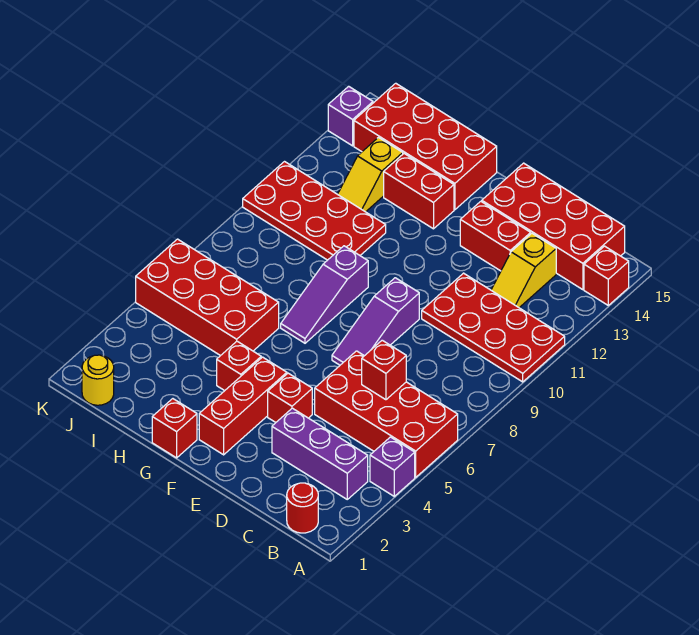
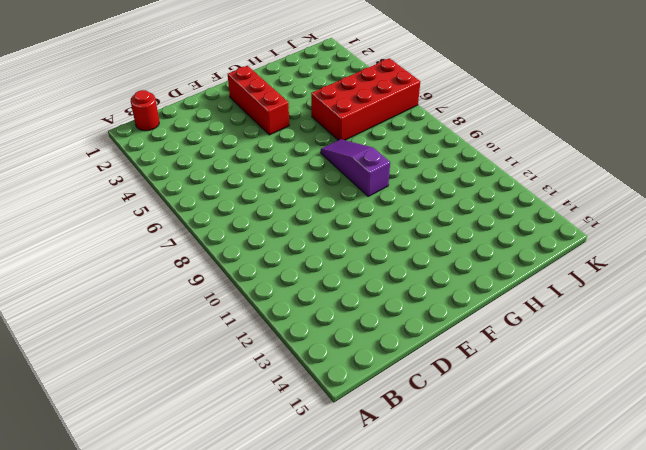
none -> purple brick A4 level 1
none -> red brick A5:D6 level 1
none -> red plate A10:D11 level 1

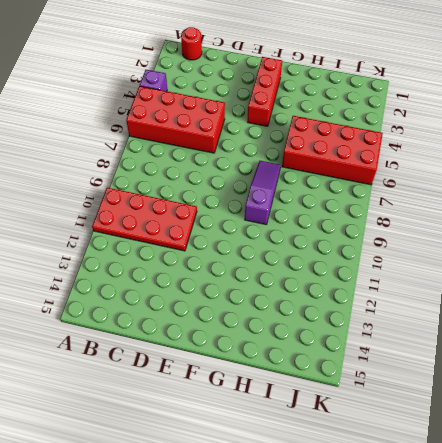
none -> red brick A14 level 1
none -> purple brick B3:D3 level 1
none -> red brick B14:E15 level 1

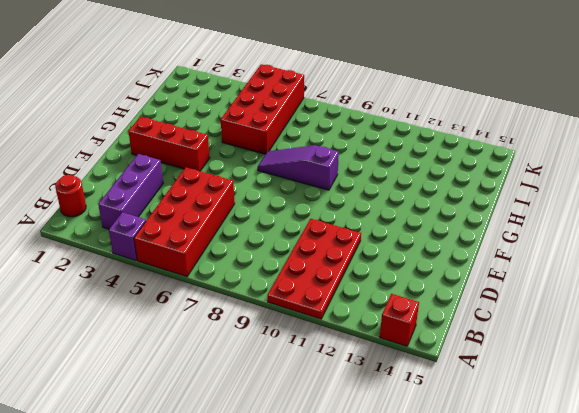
none -> red brick B14:E15 level 1
none -> yellow slope C12:C13 level 1 top 13
none -> red brick D13:E13 level 1

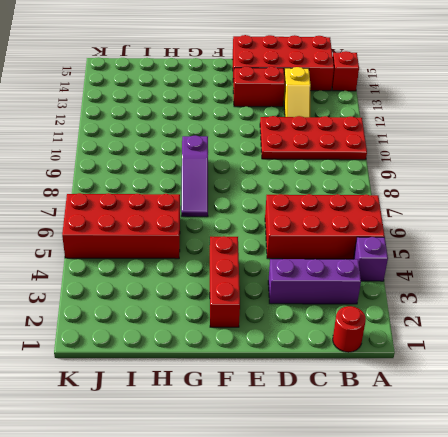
none -> red brick E4 level 1
none -> purple slope E7:E9 level 1 top 9
none -> red brick G1 level 1

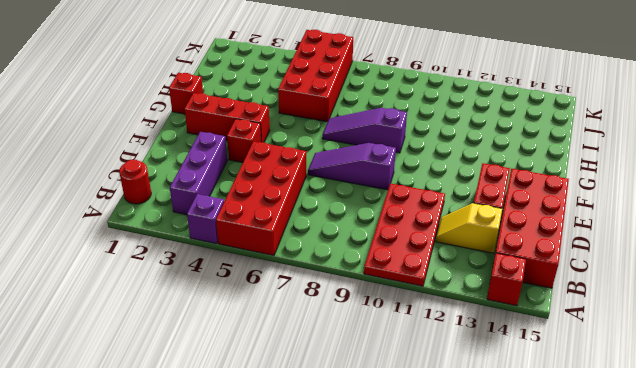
none -> red brick G4 level 1
none -> red brick G13:H13 level 1
none -> red brick G14:J15 level 1

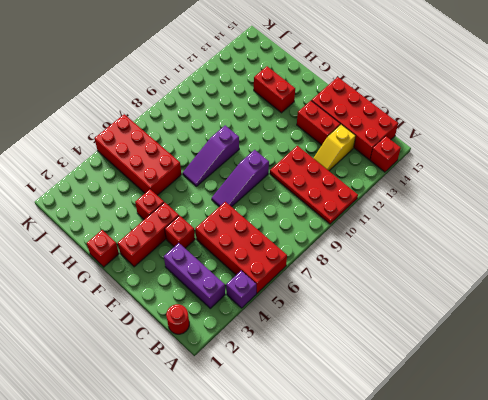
none -> red brick G14:J15 level 1
none -> red plate H10:K11 level 1
none -> yellow slope I12:I13 level 1 top 13

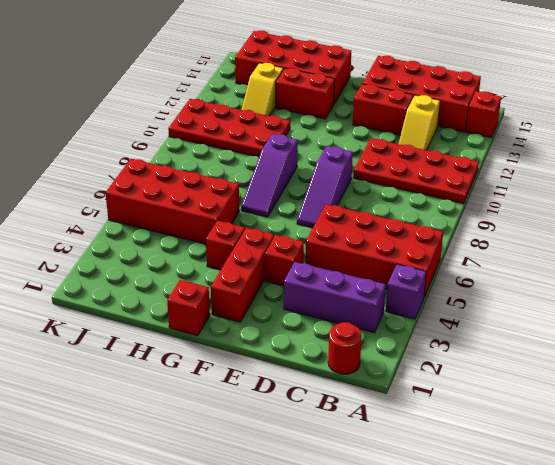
none -> yellow round brick J1 level 1
none -> purple brick K14 level 1
none -> red brick C6 level 2

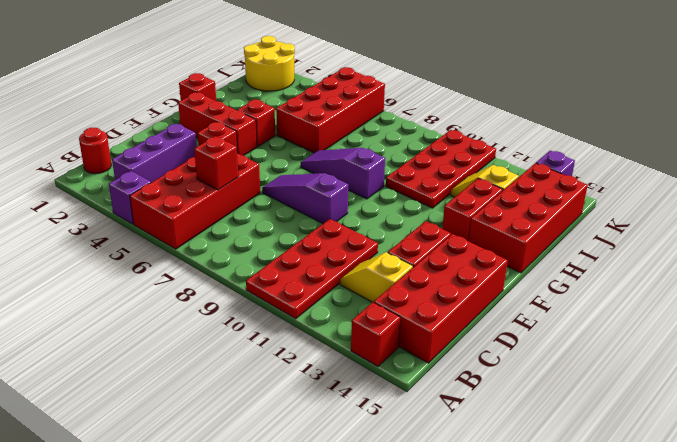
yellow round brick J1:K2 level 1 -> yellow round brick J1 level 1

